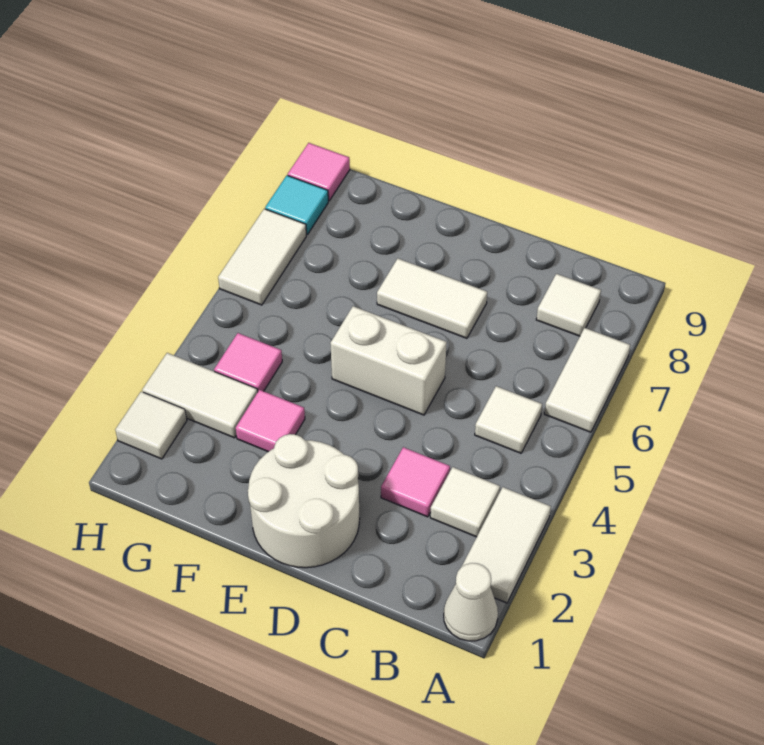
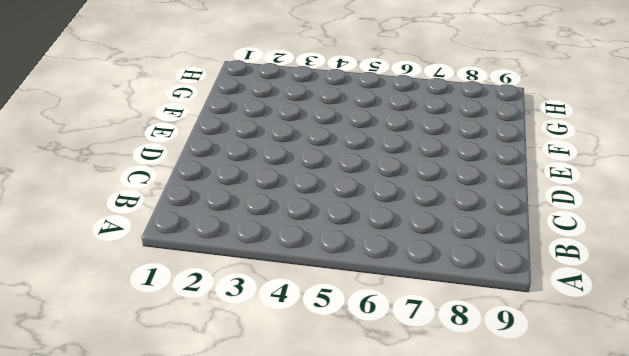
none -> white cone A1 level 1
none -> white tile A2:A3 level 1
none -> white tile A6:A7 level 1

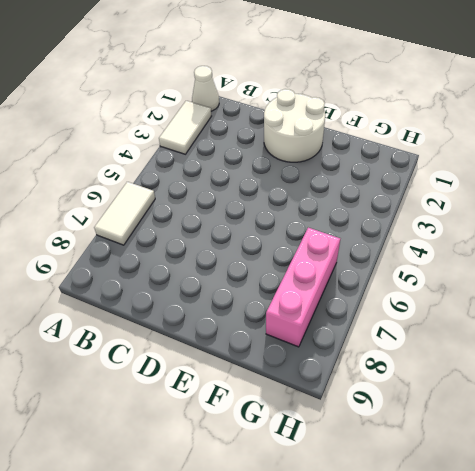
pink brick G6:G8 level 1 -> none
none -> white tile B3 level 1
none -> white tile B5 level 1
none -> white tile B8 level 1

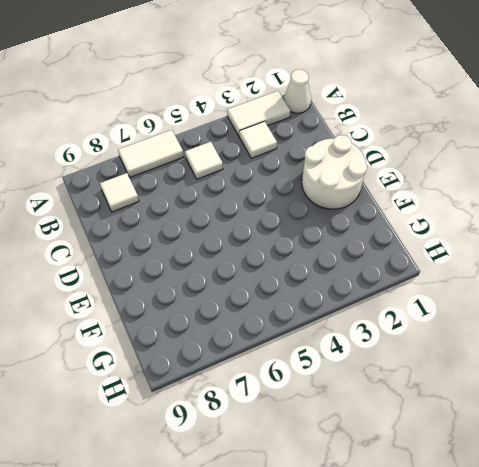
none -> pink tile C3 level 1
none -> white brick D5:E5 level 1
none -> white tile D7:E7 level 1

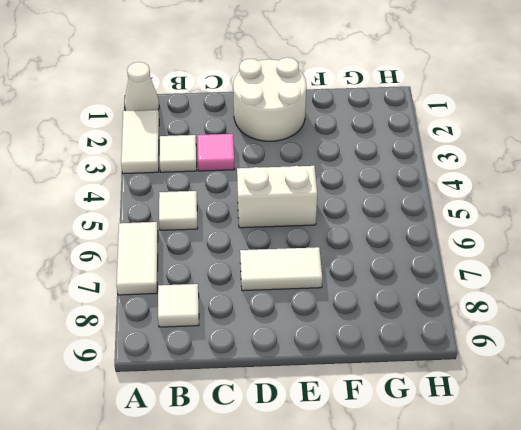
none -> pink tile F3 level 1
none -> white tile G3:H3 level 1
none -> pink tile G4 level 1

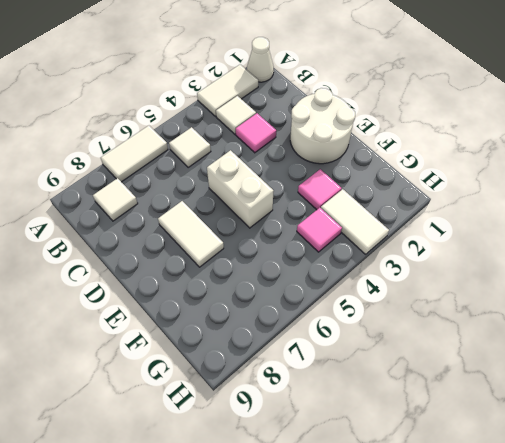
none -> white tile H2 level 1
none -> white tile H6:H7 level 1
none -> cyan tile H8 level 1

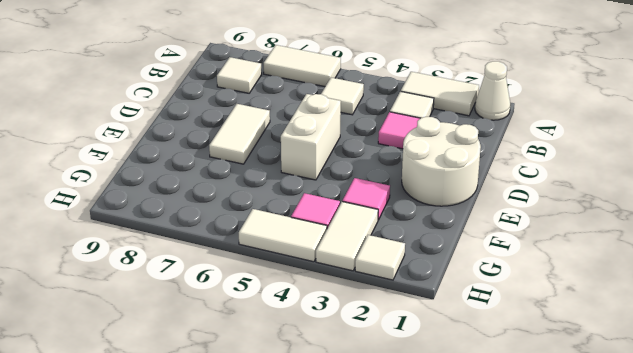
white tile H4:H5 level 1 -> white tile H6:H7 level 1
none -> cyan tile H8 level 1
none -> pink tile H9 level 1

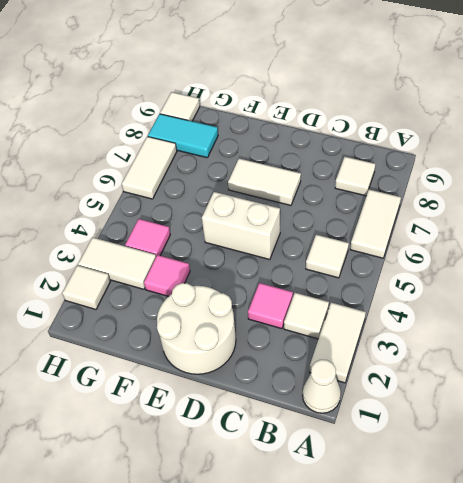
cyan tile G8:H8 level 1 -> cyan tile H8 level 1
white tile H9 level 1 -> pink tile H9 level 1

